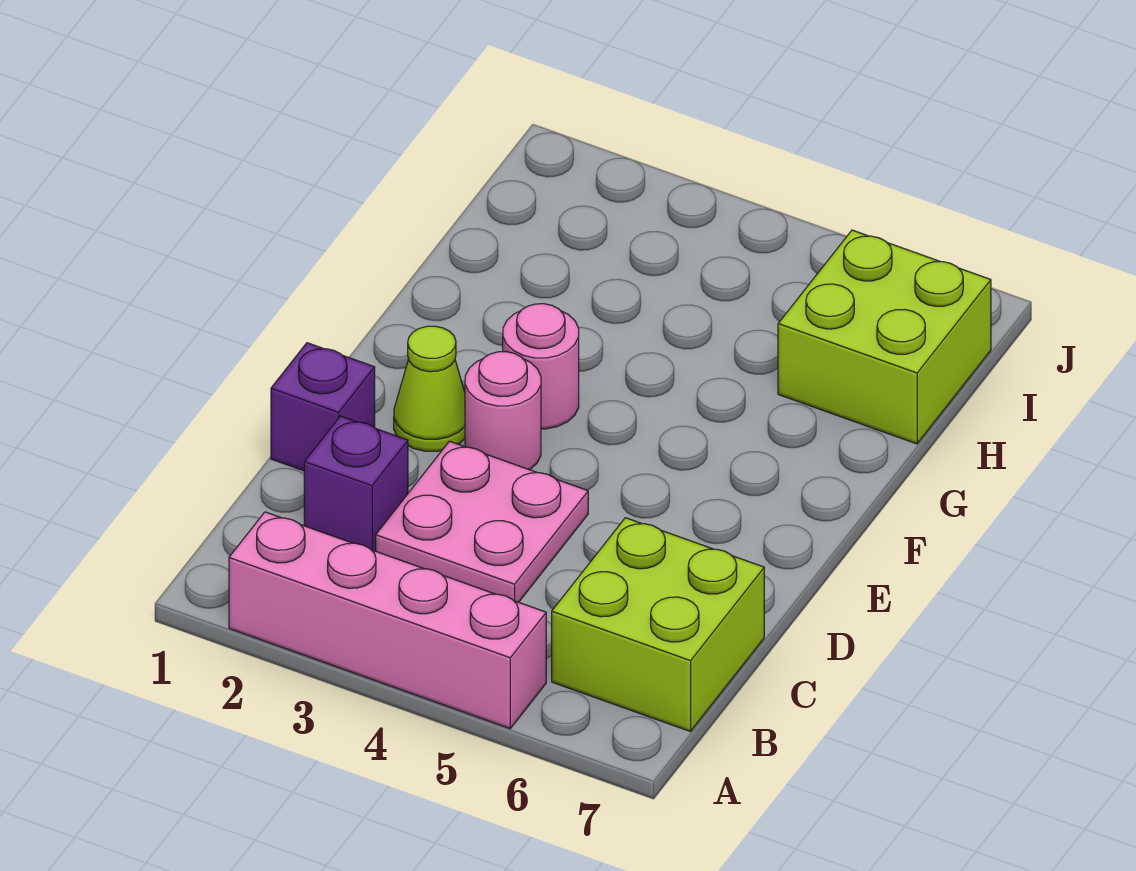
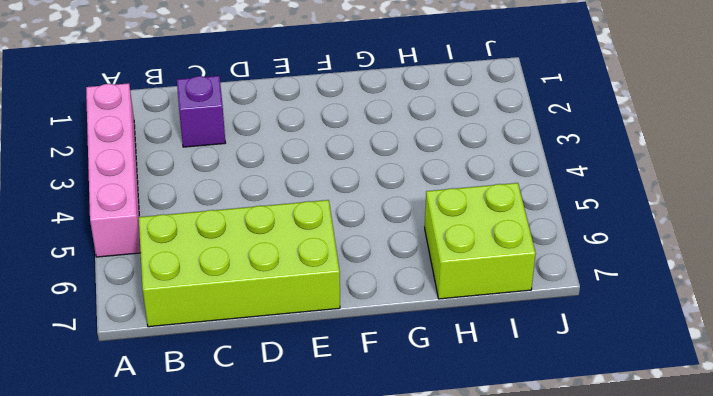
lime brick B6:E7 level 1 -> lime brick B6:C7 level 1
none -> pink plate C3:D4 level 1
none -> purple brick D1 level 1

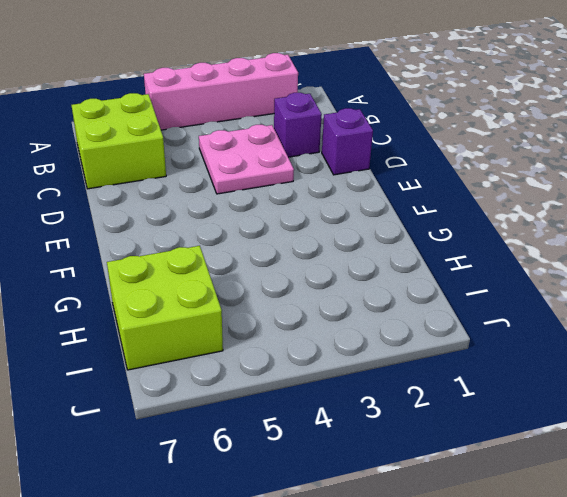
none -> lime cone E2 level 1
none -> pink round brick E3 level 1

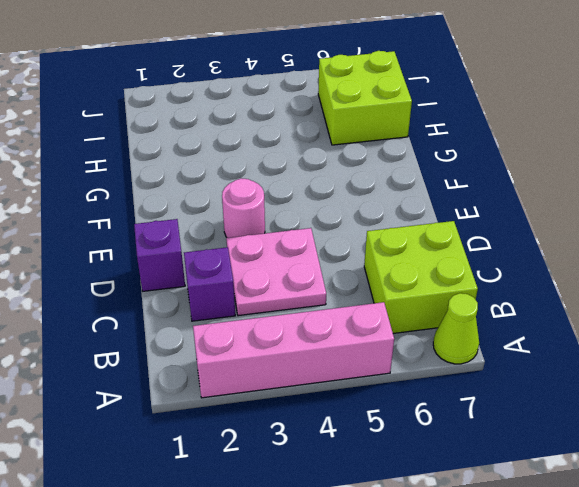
lime cone A7 level 1 -> lime cone E2 level 1
none -> pink round brick F3 level 1

